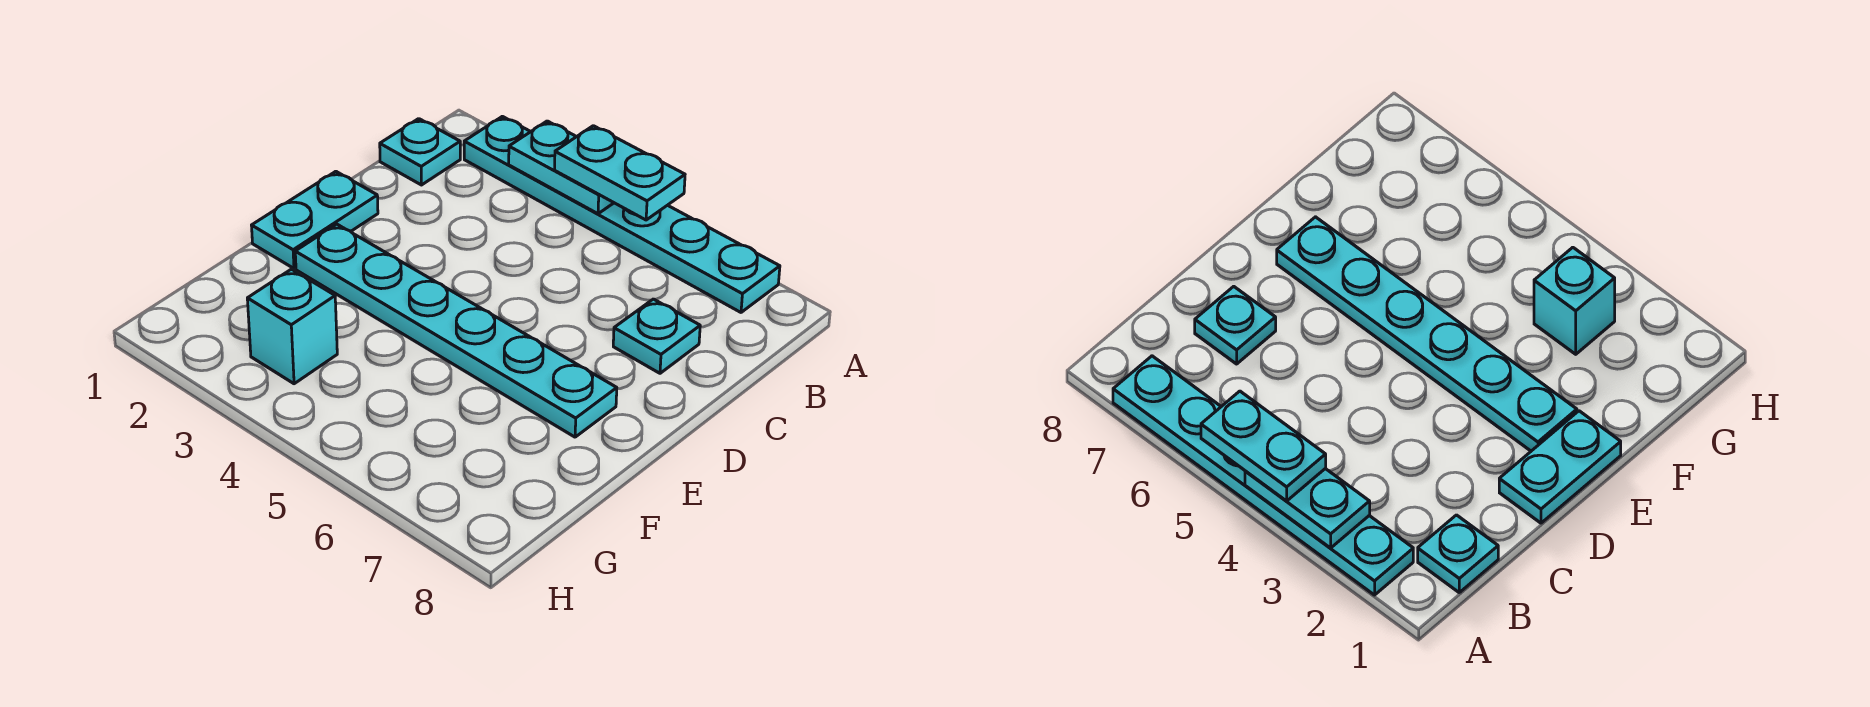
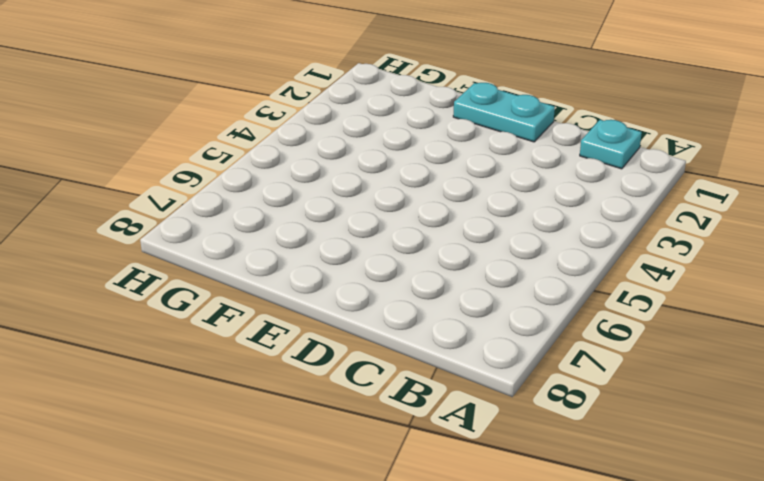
none -> cyan plate A2:A7 level 1
none -> cyan plate C7 level 1

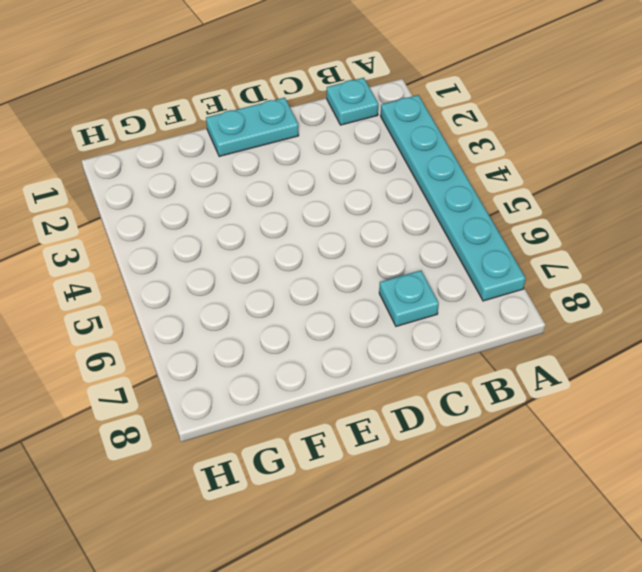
none -> cyan plate E2:E7 level 1
none -> cyan brick G3 level 1

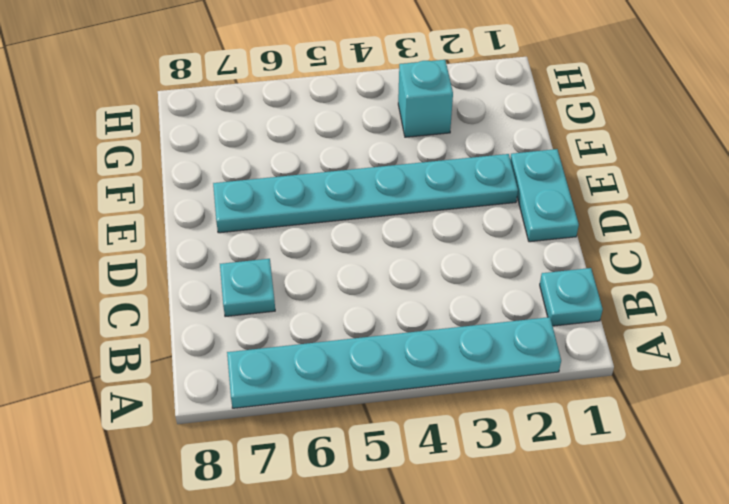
none -> cyan plate A3:A4 level 2
none -> cyan plate A4:A5 level 3

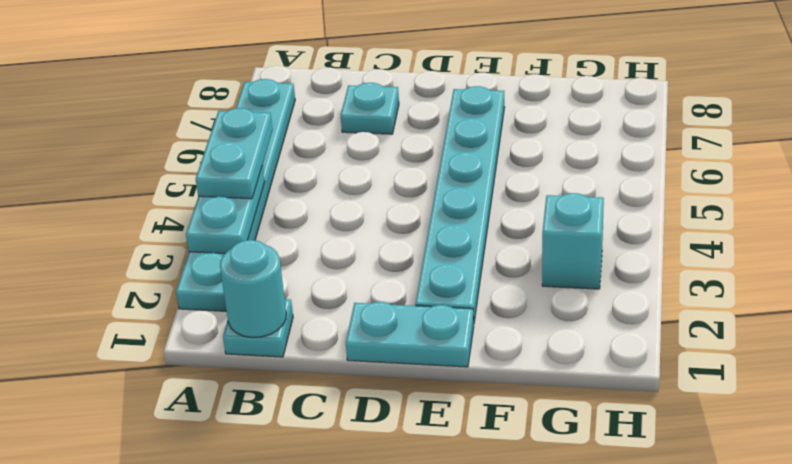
cyan round brick B1 level 2 -> none

